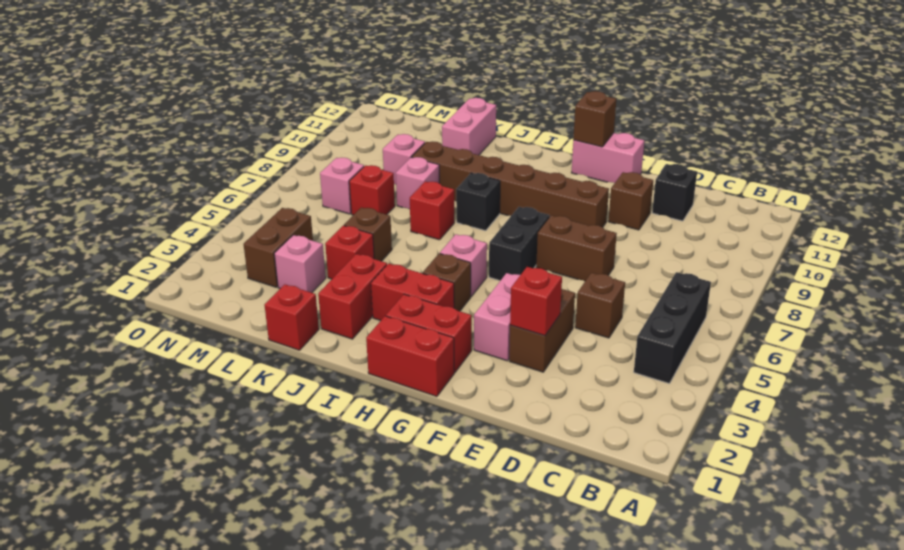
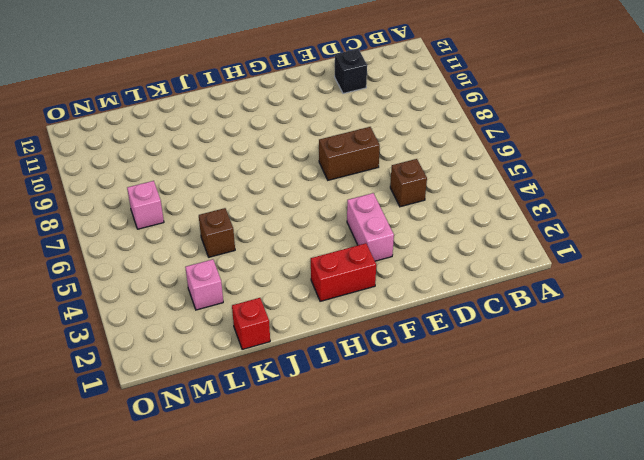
none -> black brick B4:B6 level 1
none -> brown brick E3:E4 level 1
none -> brown brick E10 level 1
none -> brown brick F9:K9 level 1

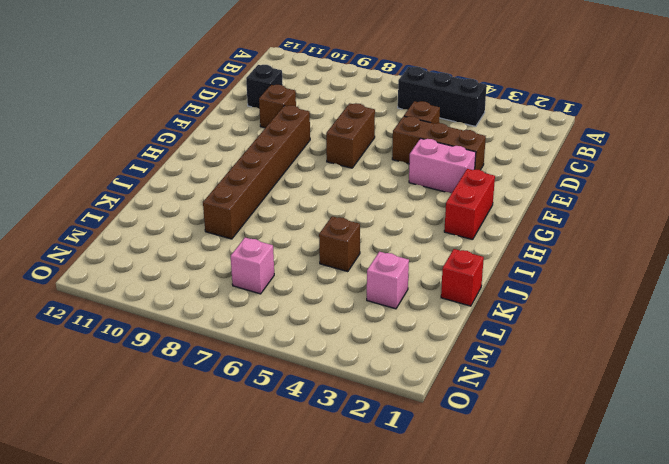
brown brick E3:E5 level 1 -> brown brick E3:E4 level 1
none -> pink brick F12:G12 level 1
none -> red brick G1:H1 level 1
none -> black brick G6:G7 level 1
none -> red brick H3:I3 level 1

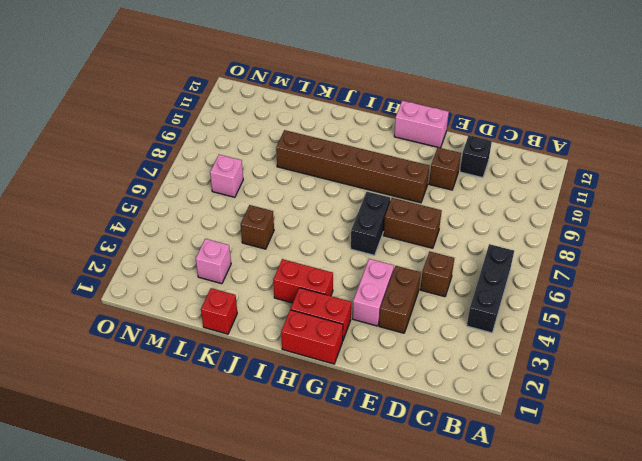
none -> brown brick H4 level 1
none -> pink brick H5 level 1
none -> black brick I8 level 1
none -> red brick J2:J3 level 1

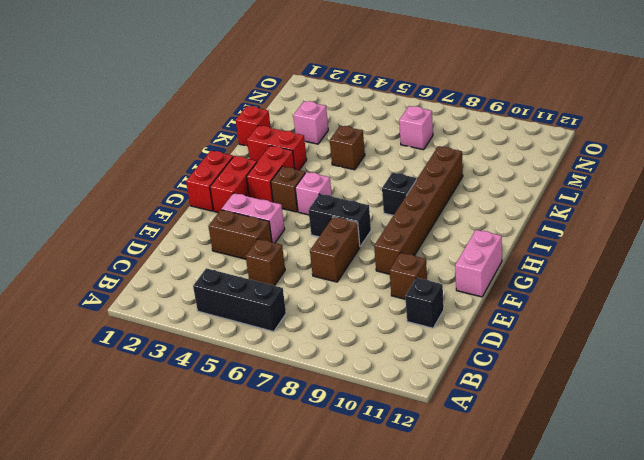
none -> red brick J7 level 1
none -> red brick K4 level 1
none -> pink brick K8 level 1
none -> pink brick K11:K12 level 1

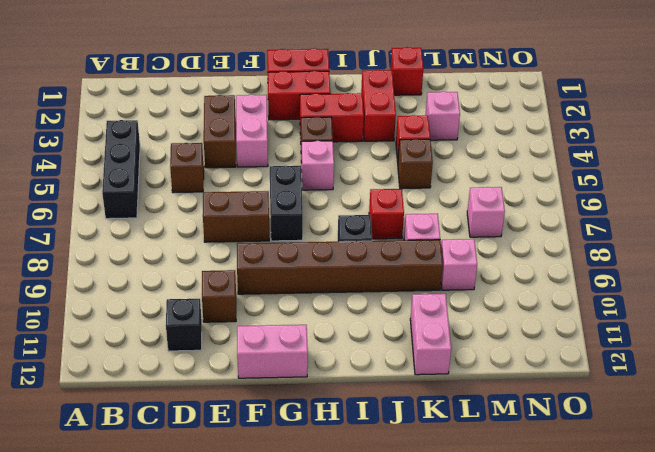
none -> red brick L7 level 1
none -> brown brick M3:M4 level 1
none -> red brick E3 level 2
none -> brown brick G12 level 2

